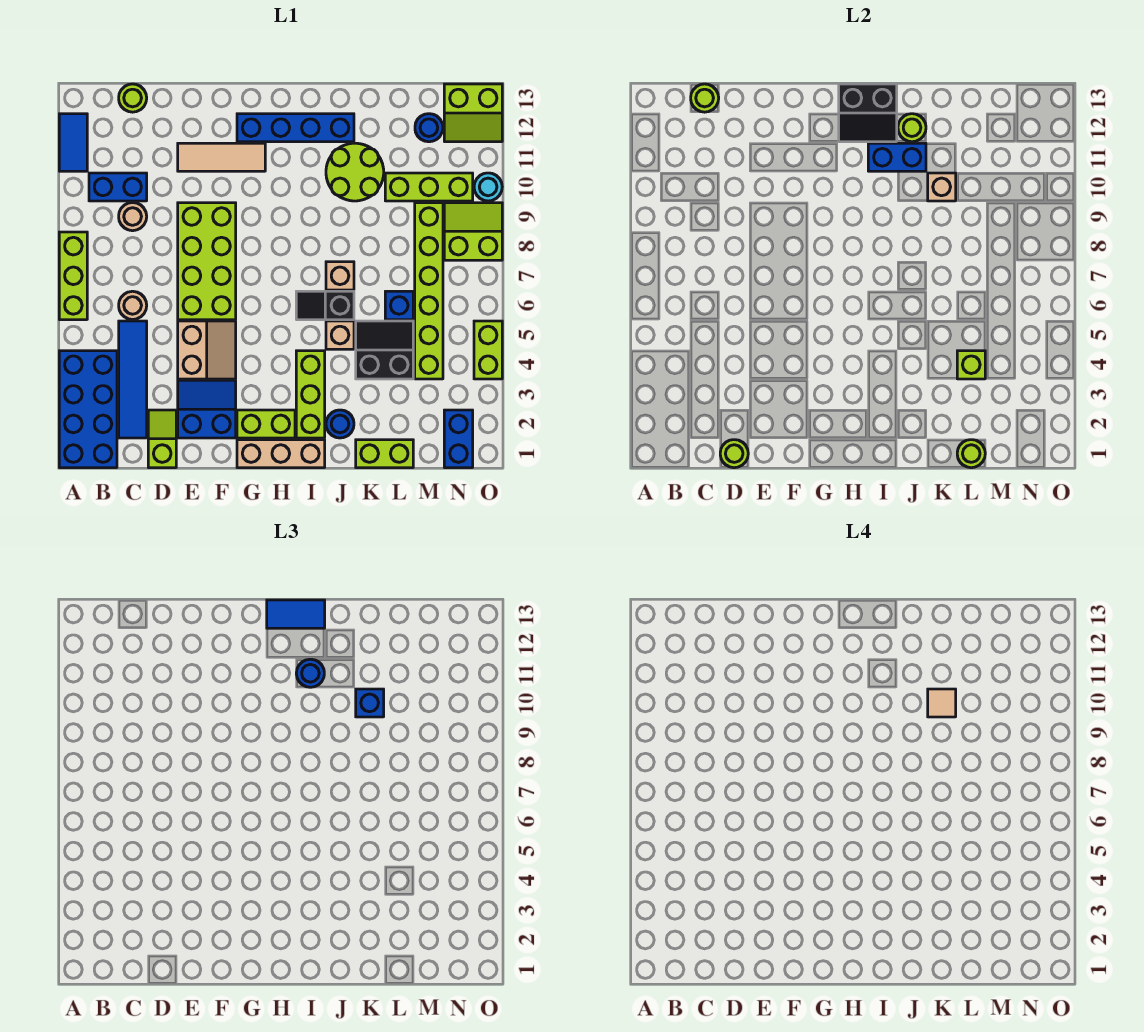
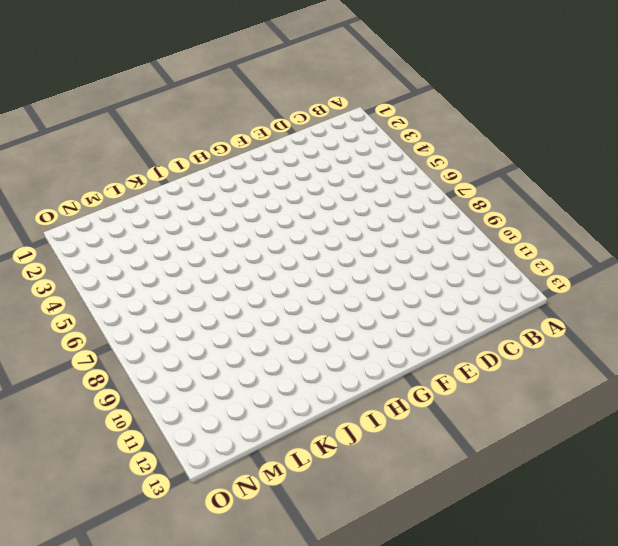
none -> blue brick A1:B4 level 1
none -> lime brick A6:A8 level 1
none -> blue tile A11:A12 level 1
none -> blue brick B10:C10 level 1

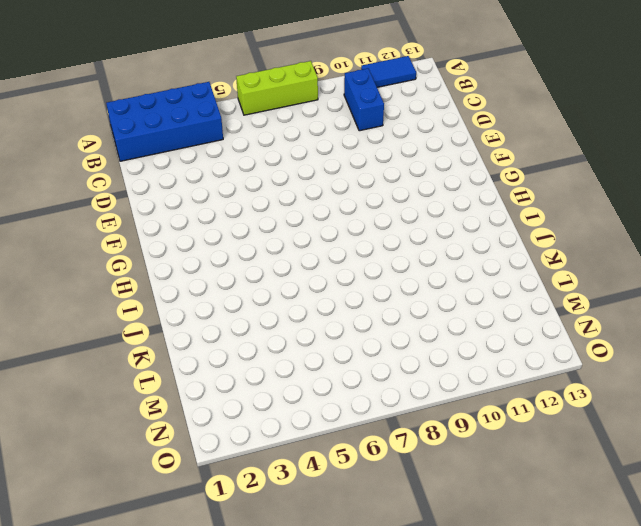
none -> blue tile C2:C5 level 1
none -> tan round brick C6 level 1
none -> tan round brick C9 level 1
none -> lime round brick C13 level 1

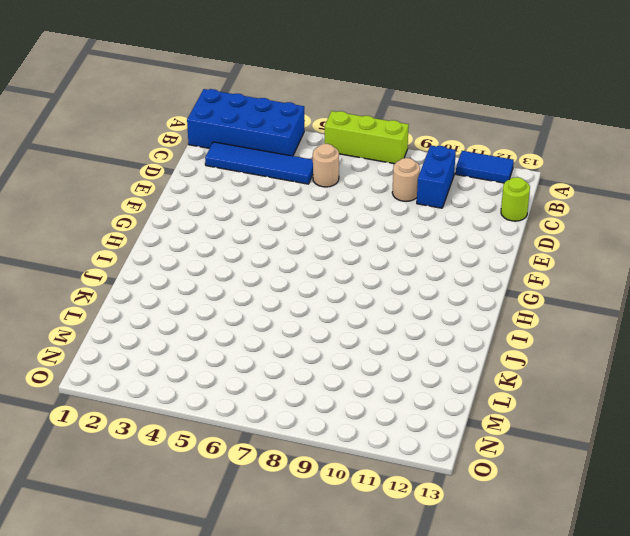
none -> lime slope D1:D2 level 1 top 1
none -> blue slope E2:F3 level 1 top 2
none -> tan slope E4:F5 level 1 top E
none -> lime brick E6:F9 level 1

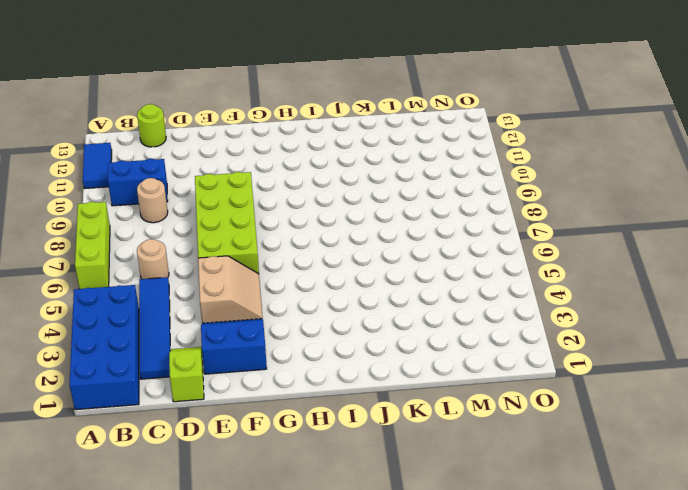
none -> tan tile E11:G11 level 1
none -> tan brick G1:I1 level 1
none -> lime brick G2:H2 level 1
none -> blue brick G12:J12 level 1

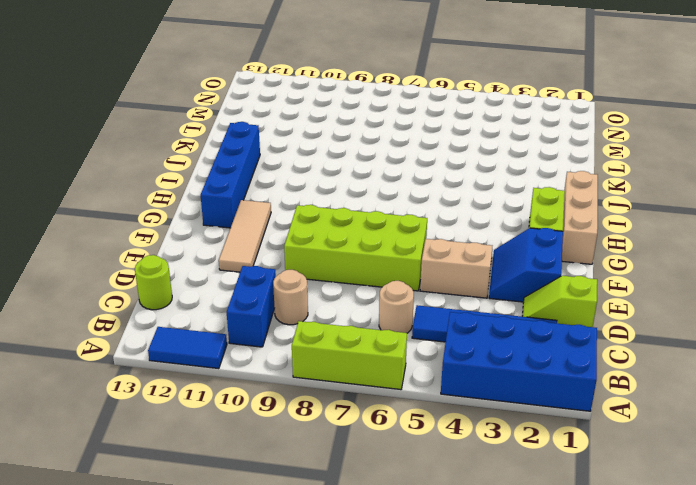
none -> lime brick I2:I4 level 1
none -> black slope I6:J6 level 1 top J
none -> blue round brick J2 level 1
none -> tan brick J5 level 1

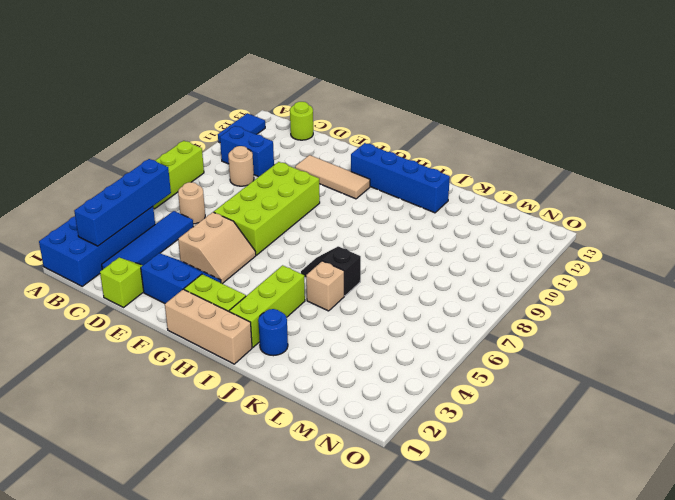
blue brick B2:B5 level 2 -> none
none -> tan brick J7 level 1
none -> lime round brick J10:K11 level 1
none -> lime brick K1:L1 level 1
none -> black slope K4:L5 level 1 top 4

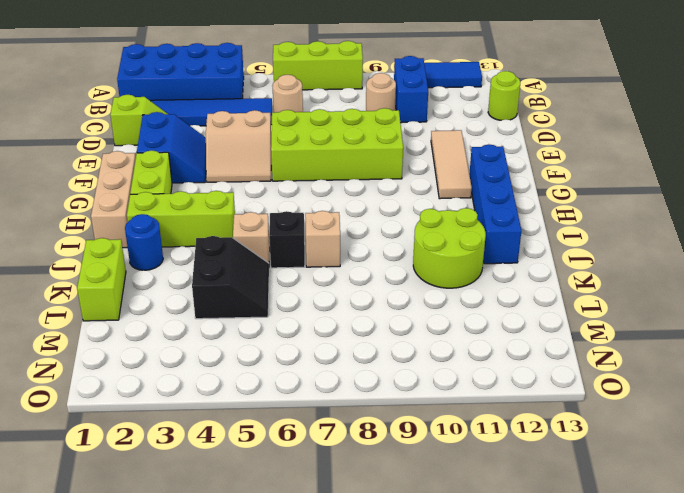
none -> blue brick L6 level 1
none -> lime brick L10:N10 level 1
none -> lime brick M4:M9 level 1
none -> blue round brick M12 level 1

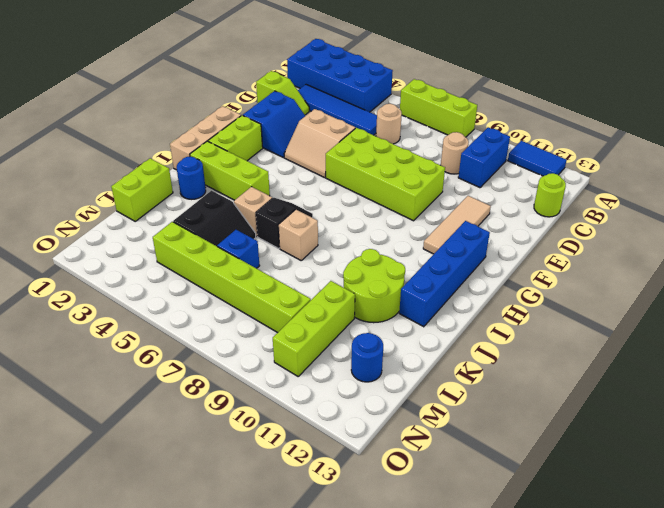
none -> blue brick N1:N2 level 1
none -> lime slope N8:O9 level 1 top 8
none -> lime slope N12:O13 level 1 top 13
none -> lime brick O4:O5 level 1

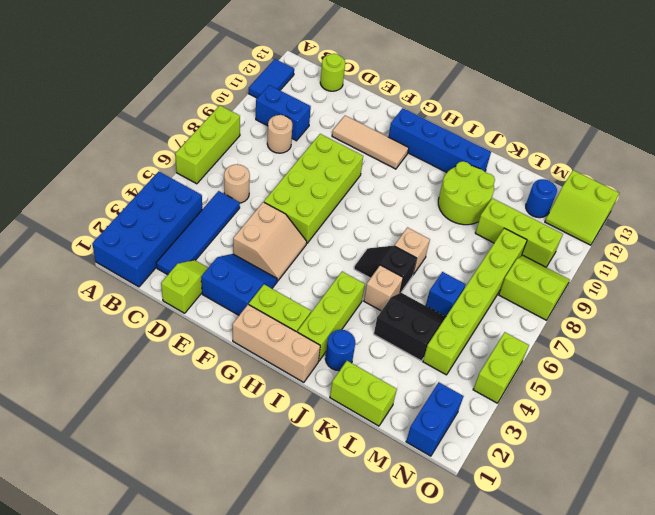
none -> cyan round brick O10 level 1
none -> lime round brick C13 level 2
none -> lime round brick D1 level 2
none -> black slope H12:I13 level 2 top 13

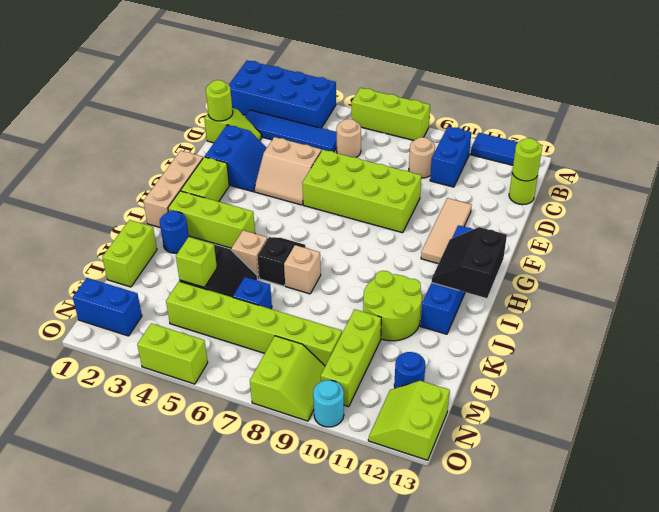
none -> blue brick I11:J11 level 2
none -> lime round brick J12 level 2
none -> tan brick K10 level 2
none -> lime round brick L1 level 2

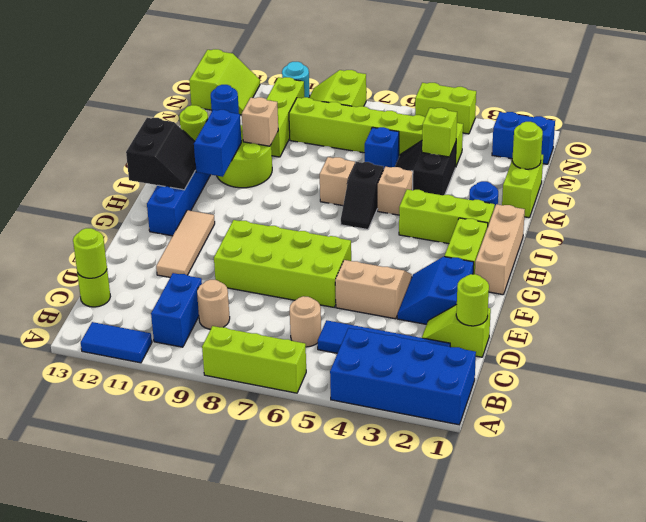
none -> blue tile H13:I13 level 3
none -> blue round brick I11 level 3
none -> blue brick K10 level 3
none -> tan tile K10 level 4

